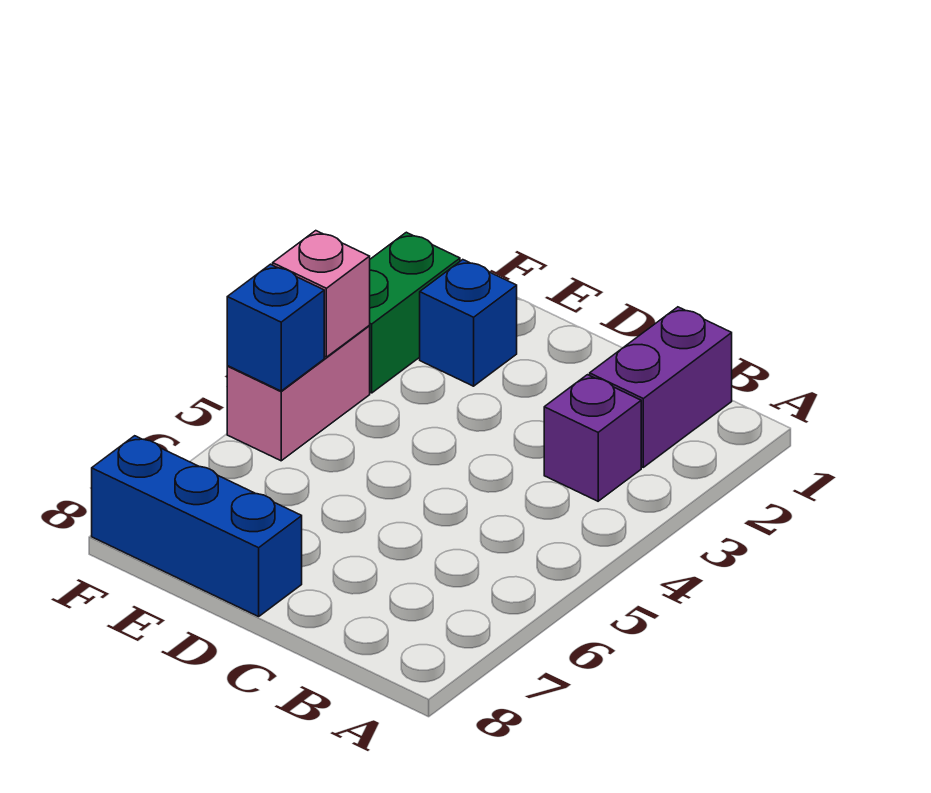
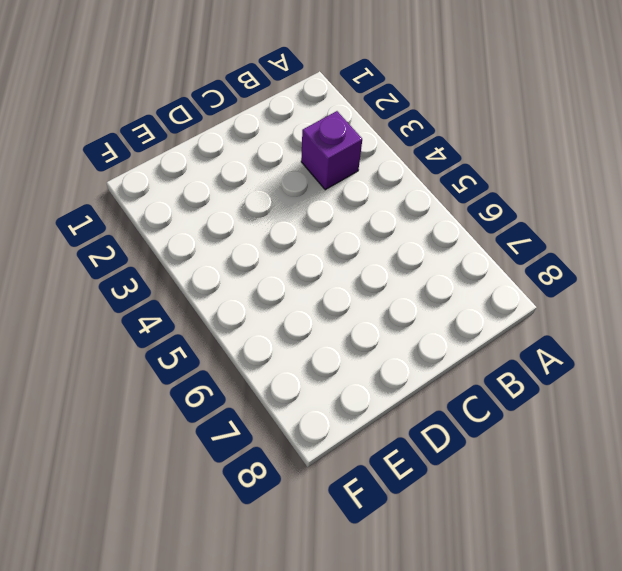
none -> purple brick B1:B2 level 1
none -> blue brick D8:F8 level 1

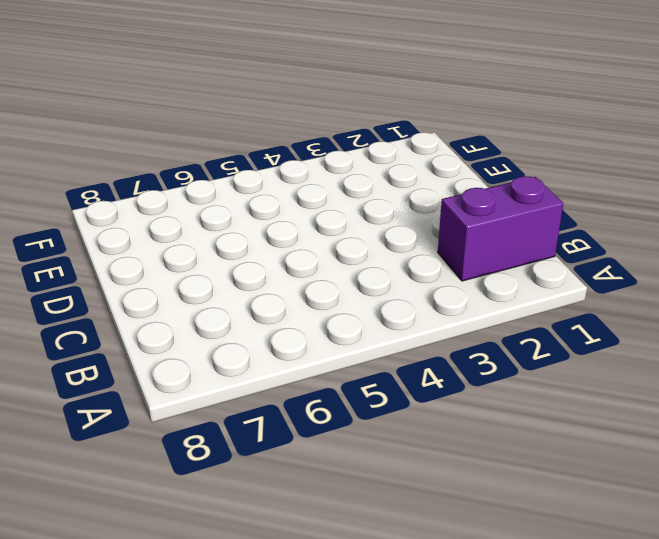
none -> purple brick B3 level 1
none -> blue brick D8:F8 level 1

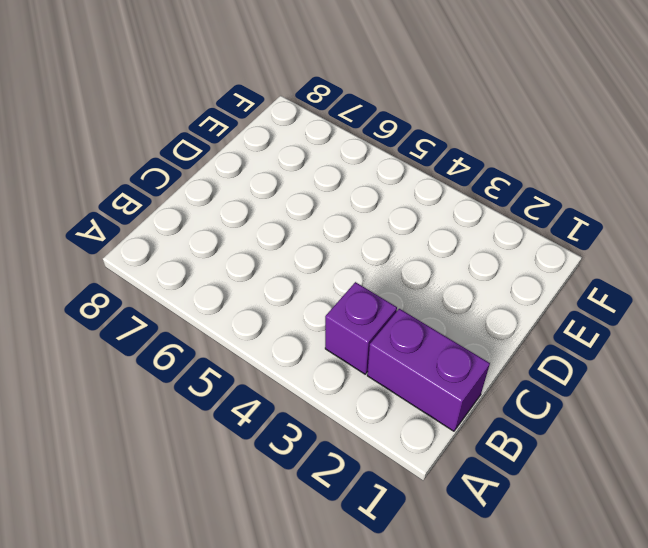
none -> blue brick D8:F8 level 1
none -> blue brick E2 level 1

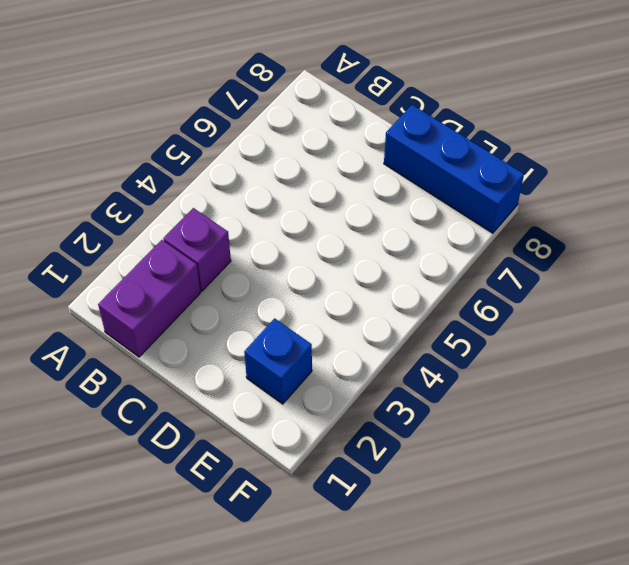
none -> green brick F2:F3 level 1
none -> pink brick F4:F5 level 1

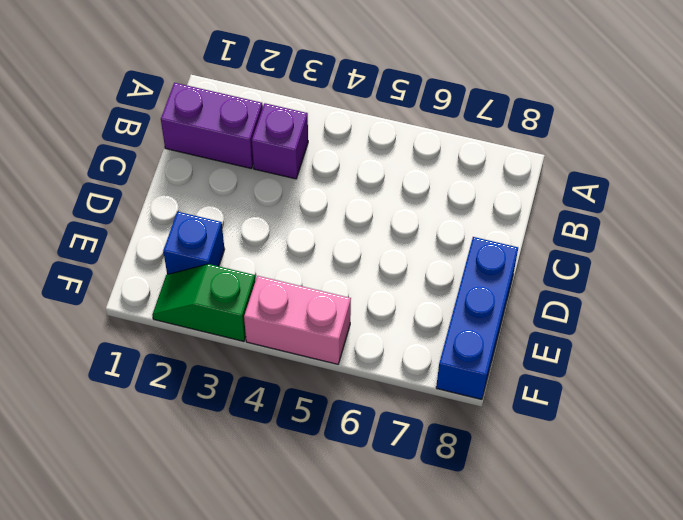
green slope F2:F3 level 1 top 3 -> green brick F2:F3 level 1
none -> pink brick F4 level 2
none -> blue brick F5 level 2

